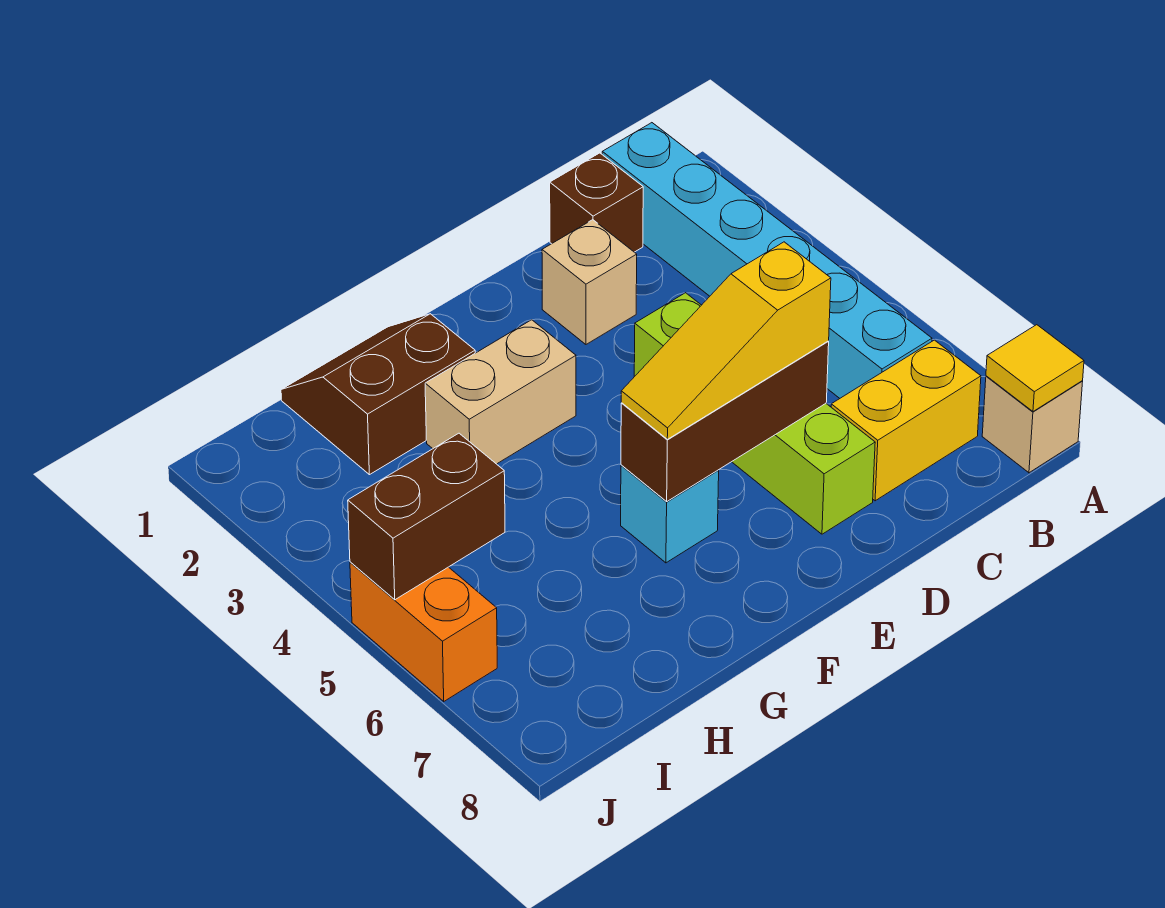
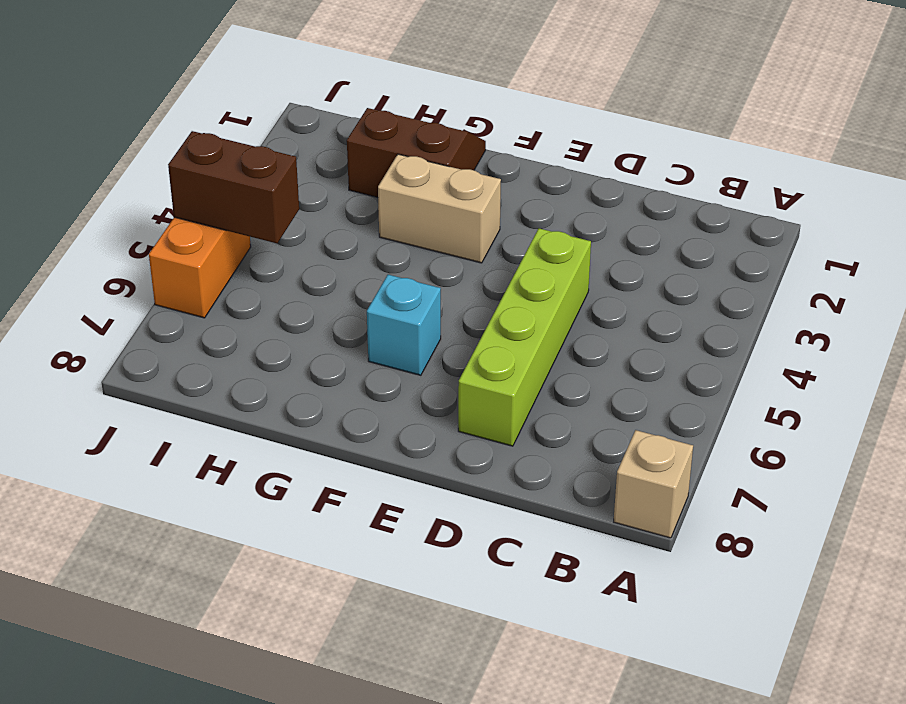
none -> cyan brick B1:B6 level 1
none -> yellow brick B7:C7 level 1
none -> brown brick C1 level 1

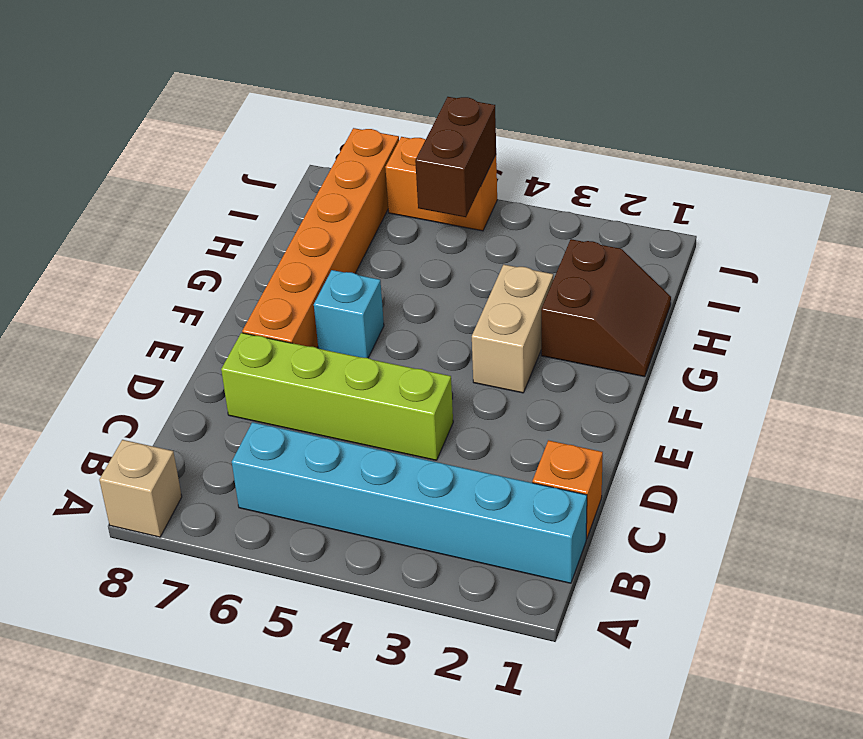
orange brick C1 level 1 -> brown brick C1 level 1
orange brick E7:J7 level 1 -> none
none -> yellow brick B7:C7 level 1
none -> tan brick D2 level 1
none -> yellow tile A8 level 2

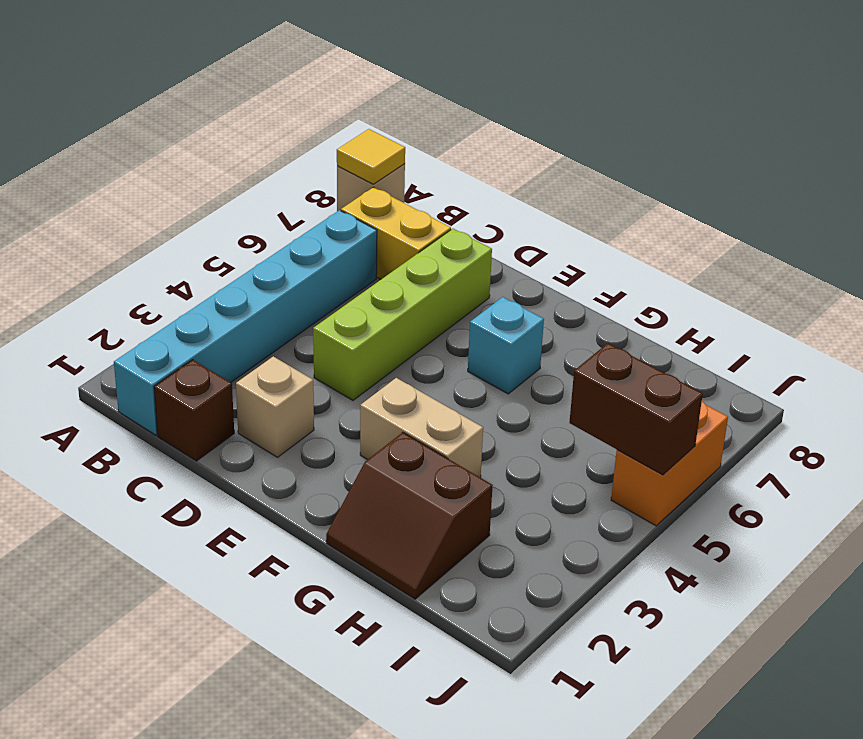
none -> brown brick D6:F6 level 2
none -> yellow slope D6:F6 level 3 top D

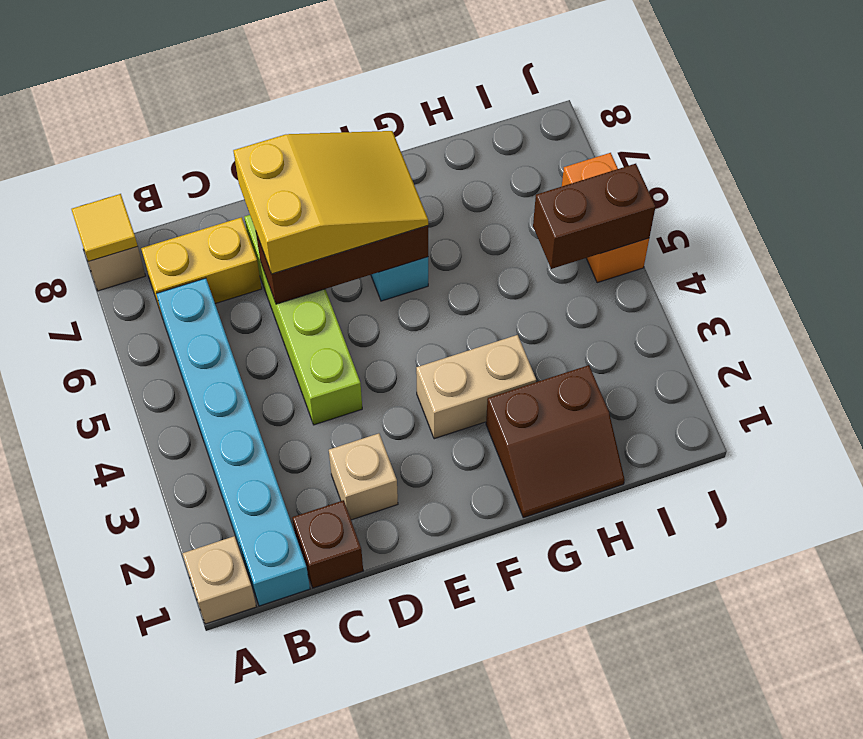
tan brick A1 level 1 -> none
yellow slope D6:F7 level 3 top D -> yellow slope D6:F6 level 3 top D

